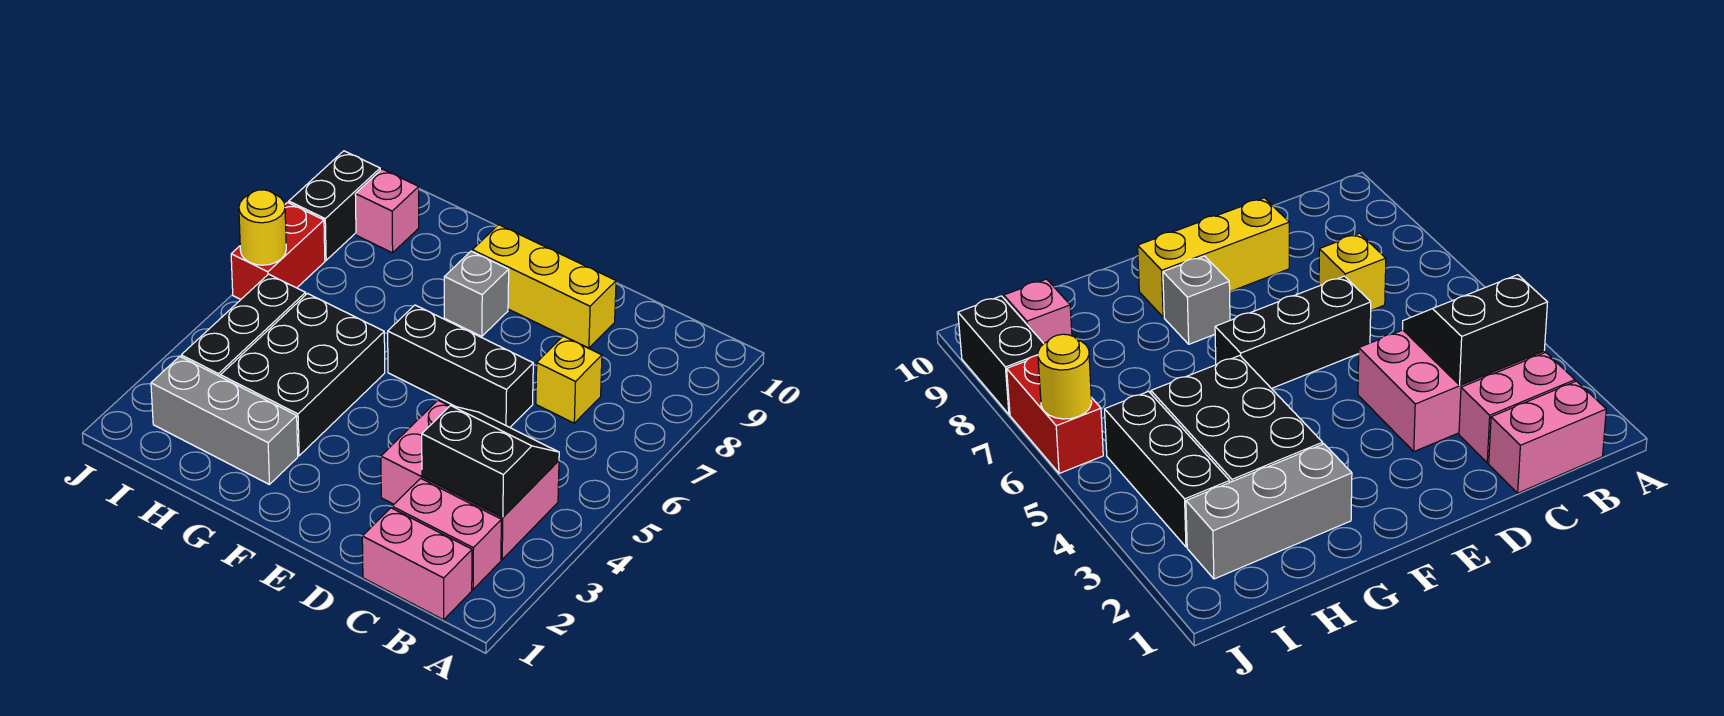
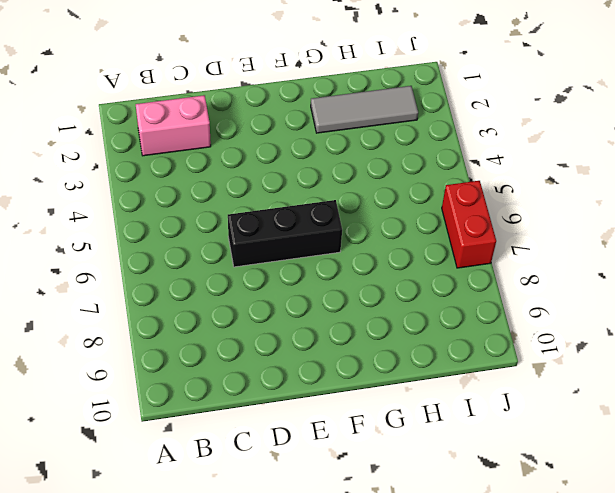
grey tile G2:I2 level 1 -> grey brick G2:I2 level 1
none -> pink brick B1:C1 level 1
none -> pink brick B3:D4 level 1
none -> yellow brick C7 level 1

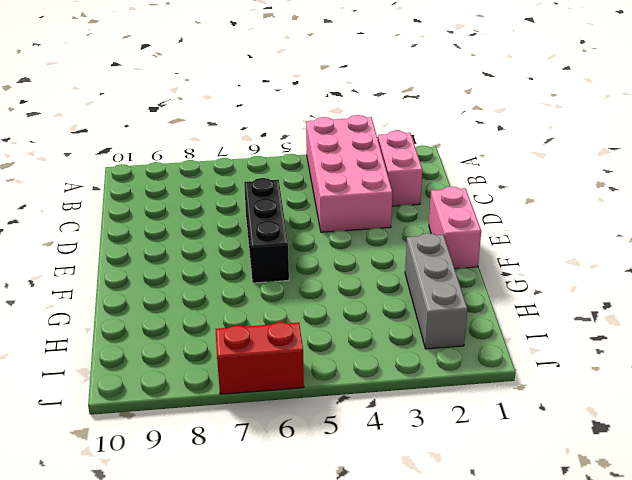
pink brick A3:D4 level 1 -> pink brick B3:D4 level 1
pink brick E1:F1 level 1 -> pink brick B1:C1 level 1
none -> yellow brick C7 level 1
none -> yellow brick D9:F9 level 1
none -> grey brick F8 level 1

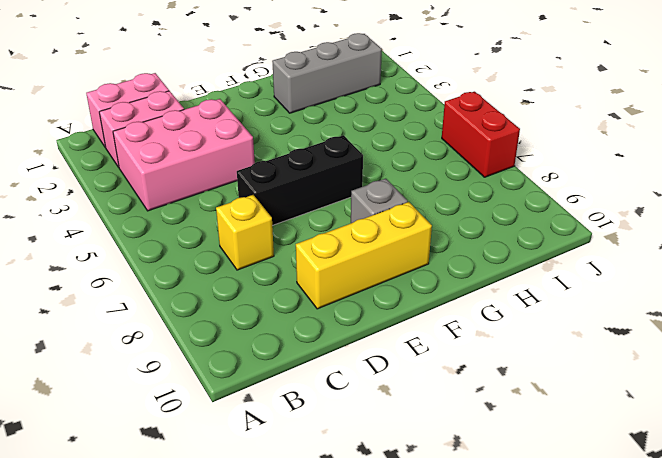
none -> black brick G3:H5 level 1
none -> black brick I3:I5 level 1
none -> pink brick I9 level 1

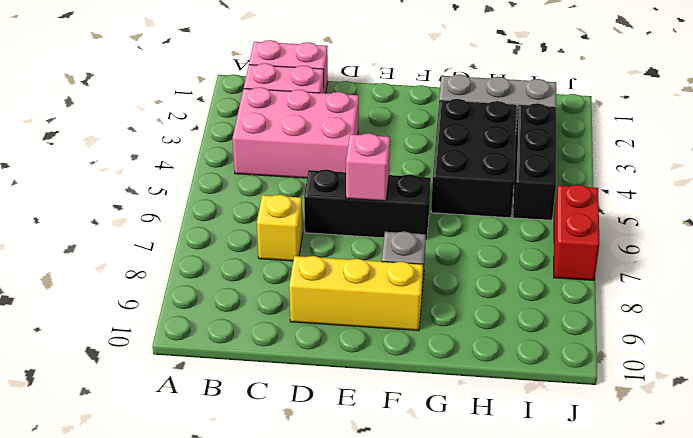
pink brick E6 level 2 -> pink brick I9 level 1
none -> black brick J8:J9 level 1
none -> black slope B3:C4 level 2 top 3
none -> yellow round brick J6 level 2

